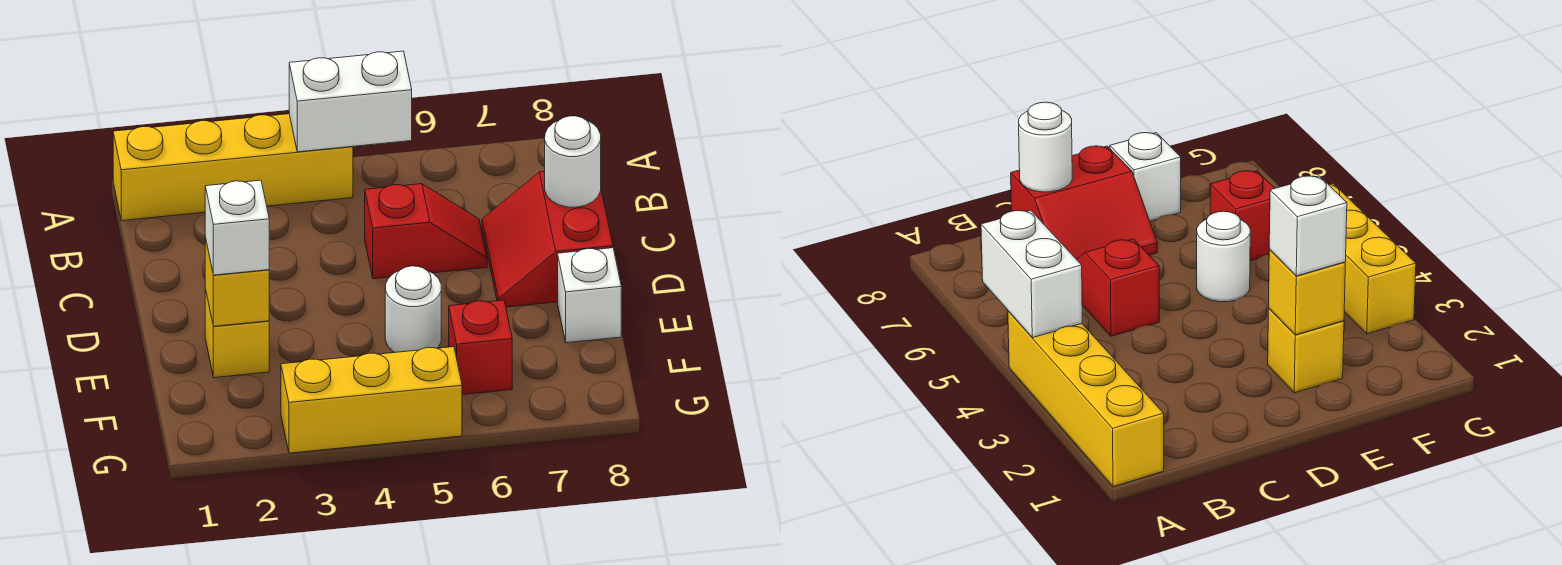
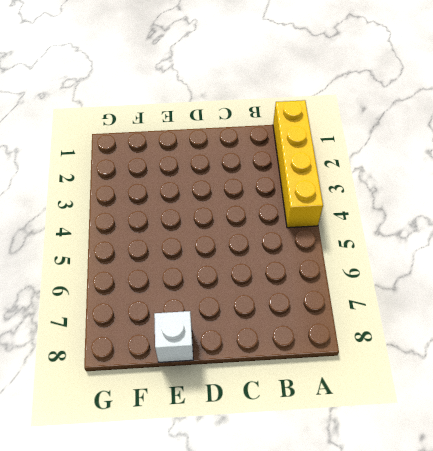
none -> red slope C5:C6 level 1 top 5
none -> red slope C7:D8 level 1 top 8
none -> yellow brick E2 level 1

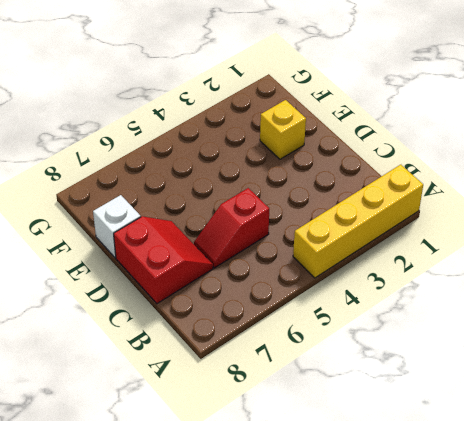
none -> white round brick E5 level 1
none -> red brick F6 level 1
none -> yellow brick G3:G5 level 1

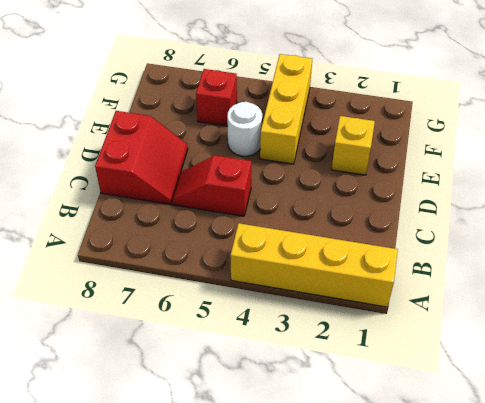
yellow brick E4:G4 level 1 -> yellow brick G3:G5 level 1
none -> white brick E8 level 1
none -> white brick A4:A5 level 2
none -> white round brick C8 level 2

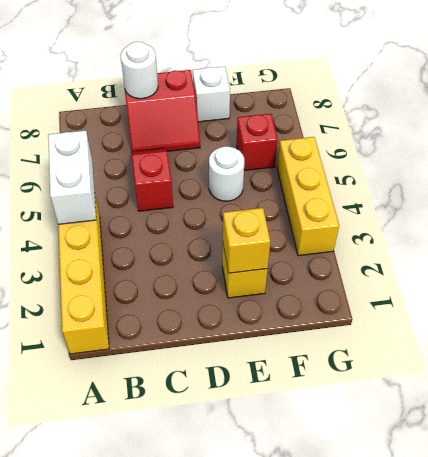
none -> white brick E2 level 3

